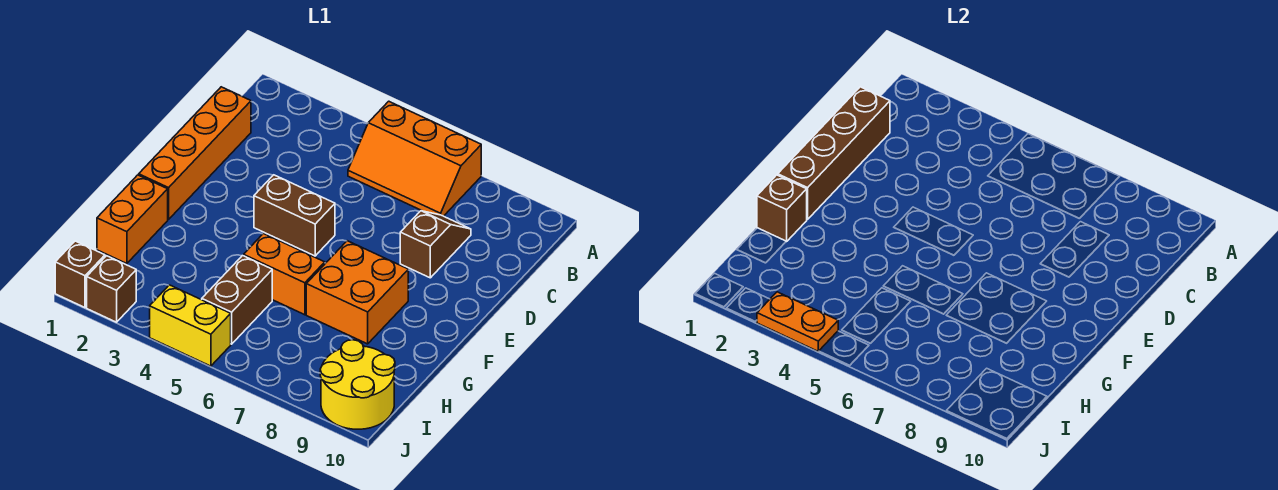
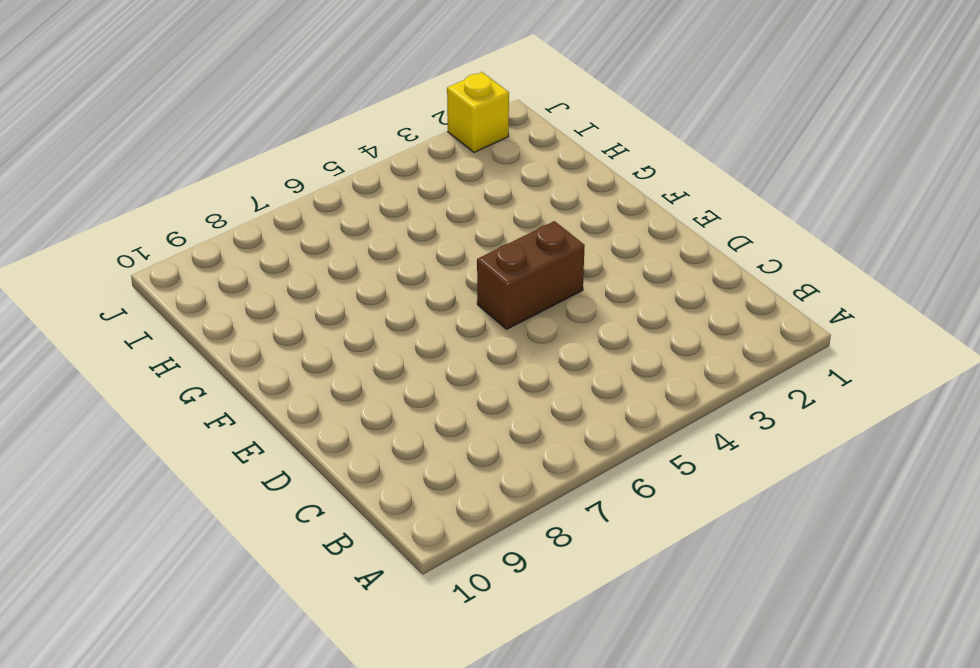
yellow brick J2 level 1 -> brown brick J2 level 1
none -> orange slope A5:B7 level 1 top A
none -> orange brick C1:F1 level 1
none -> brown slope C8:D8 level 1 top D

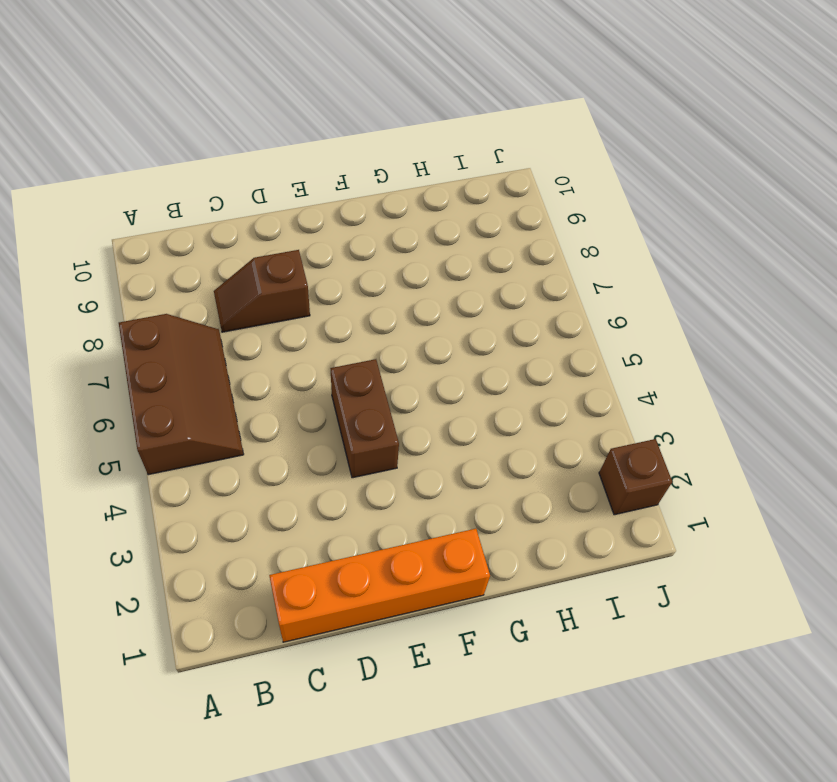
brown slope A5:B7 level 1 top A -> orange slope A5:B7 level 1 top A
none -> orange brick F7:G8 level 1
none -> orange brick G1:H1 level 1
none -> orange brick G5:G6 level 1

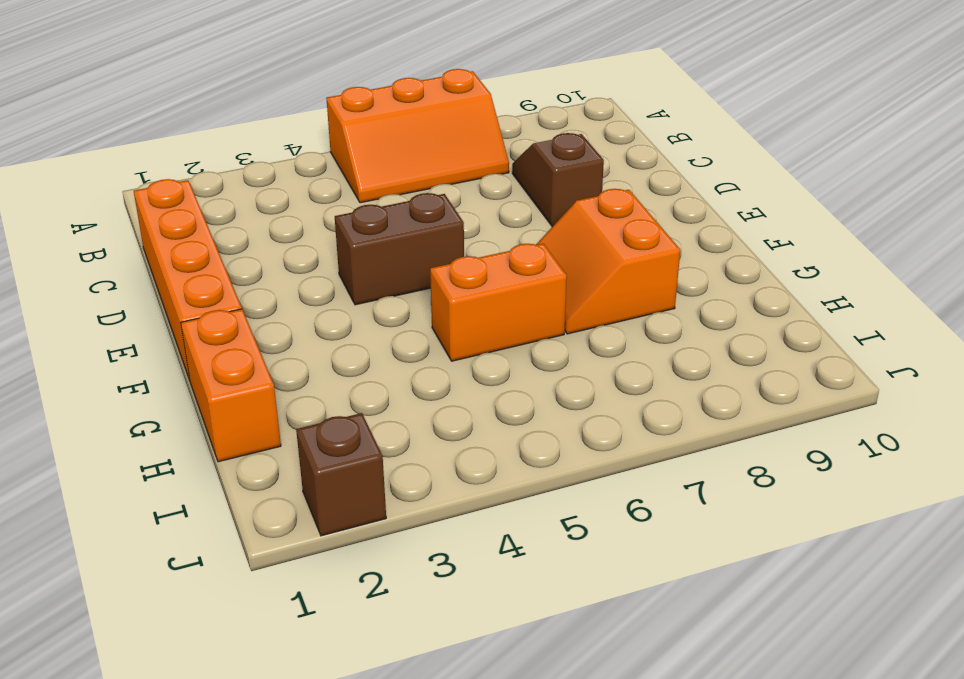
orange slope F7:G8 level 1 top 8 -> orange brick F7:G8 level 1
none -> brown brick H5:I5 level 1
none -> yellow round brick I9:J10 level 1
none -> brown brick J1 level 1

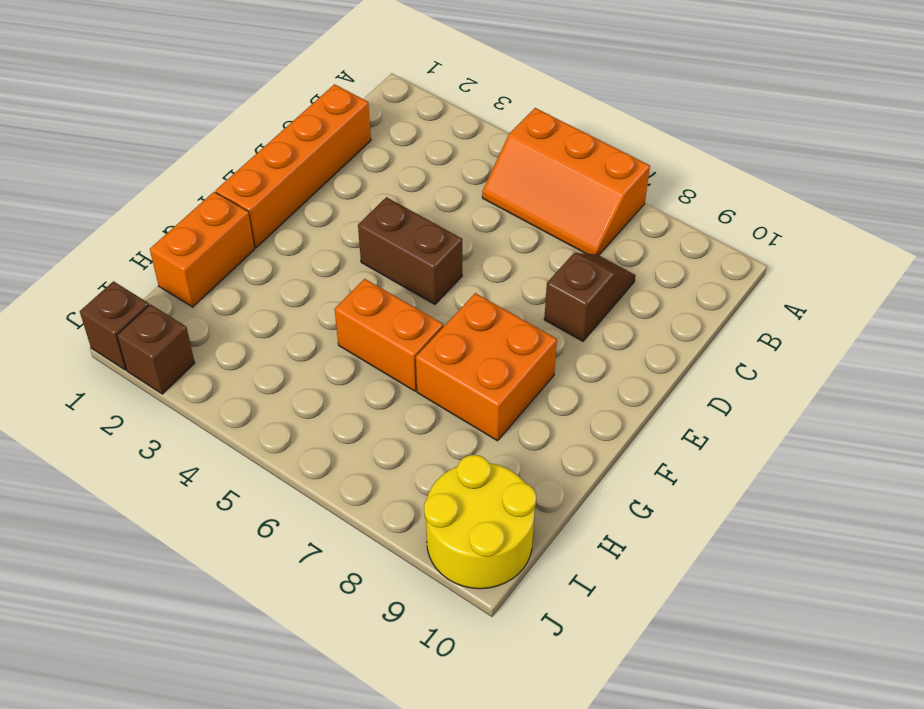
none -> brown brick H5:I5 level 1
none -> yellow brick J4:J5 level 1
none -> brown brick C1:F1 level 2

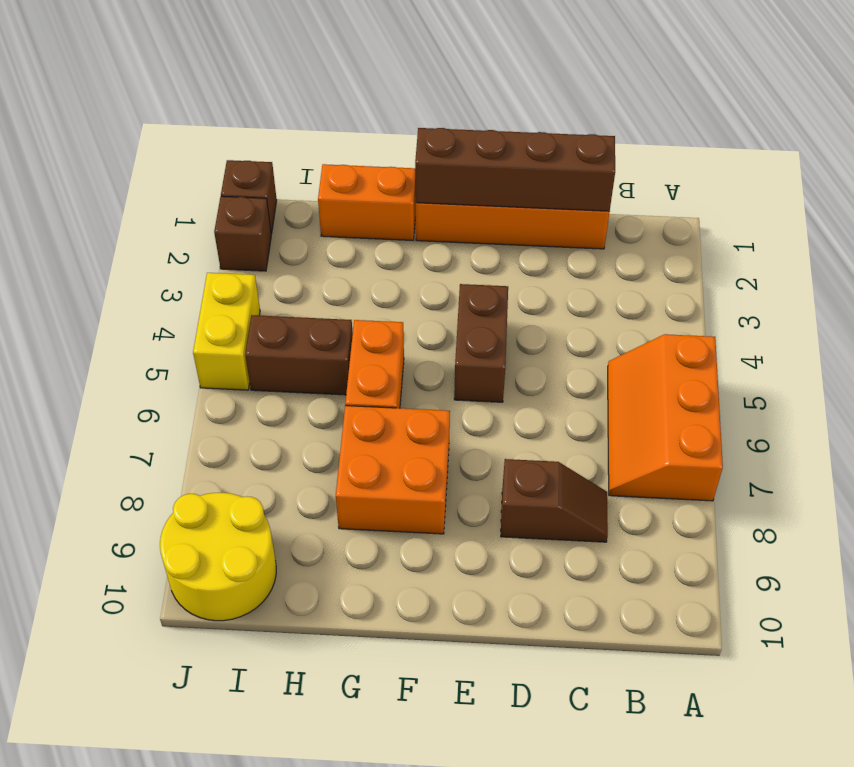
none -> brown brick G1 level 2
none -> orange plate J3:J4 level 2

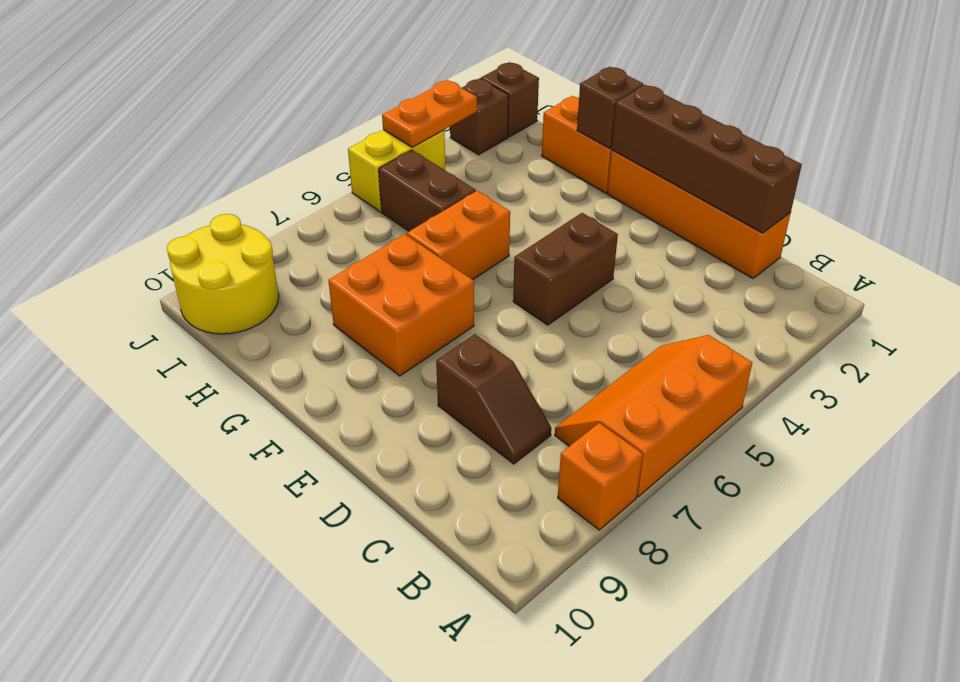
orange brick A8 level 1 -> none

